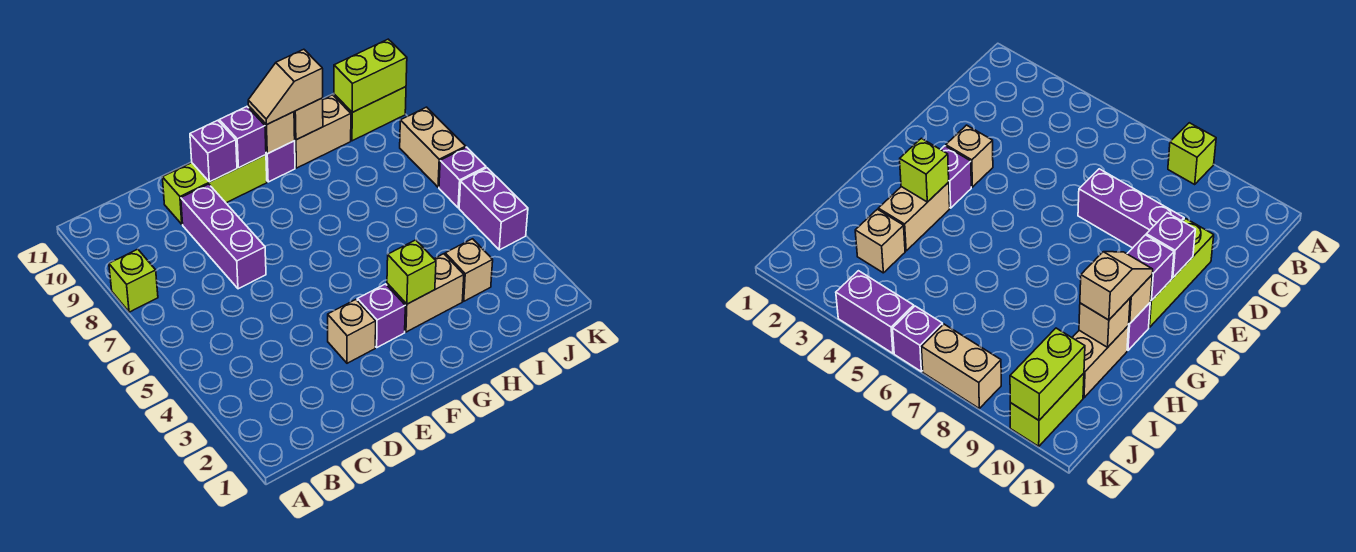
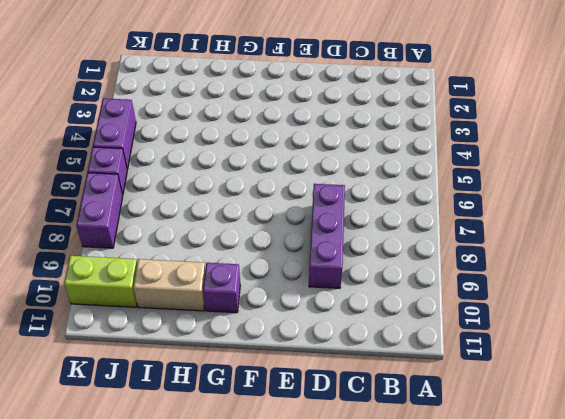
purple brick K7:K8 level 1 -> tan brick K7:K8 level 1
none -> lime brick A8 level 1
none -> lime brick D10:F10 level 1
none -> tan brick E3 level 1

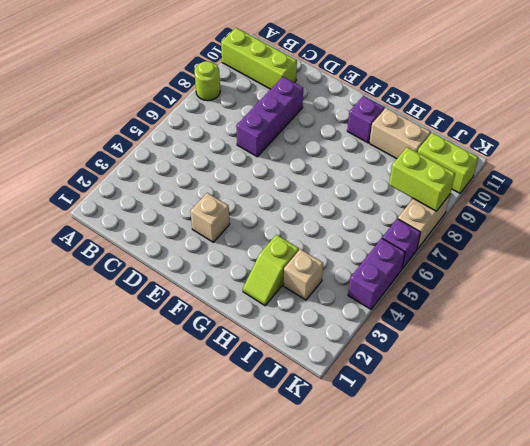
lime round brick A8 level 1 -> lime brick A8 level 1
lime brick A10:C10 level 1 -> lime brick D10:F10 level 1
lime slope H2:H3 level 1 top 3 -> tan brick G3:H3 level 1
lime brick J8:K8 level 2 -> lime brick J10:K10 level 2
none -> purple brick F3 level 1
none -> purple brick E10 level 2
none -> purple brick F10 level 2

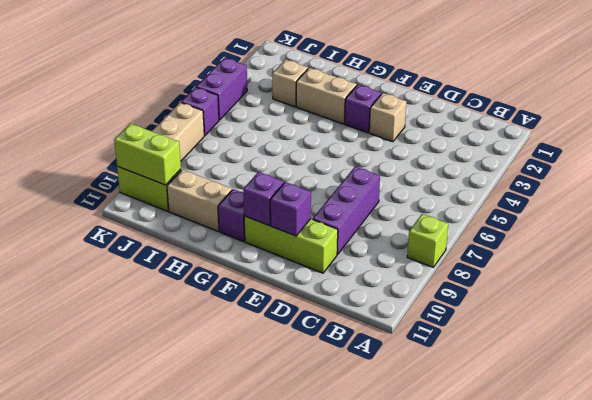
none -> lime brick G3 level 2
none -> tan brick G10 level 2
none -> tan brick H10 level 2

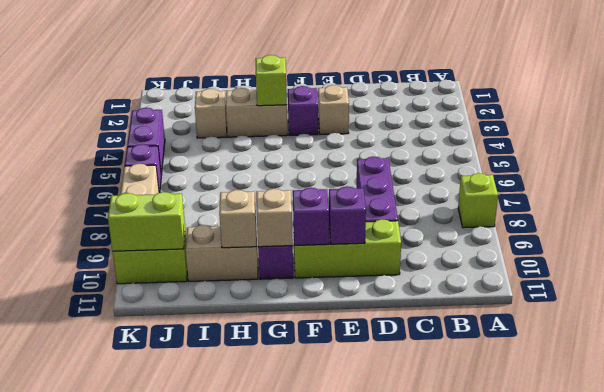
none -> tan slope G10:H10 level 3 top H

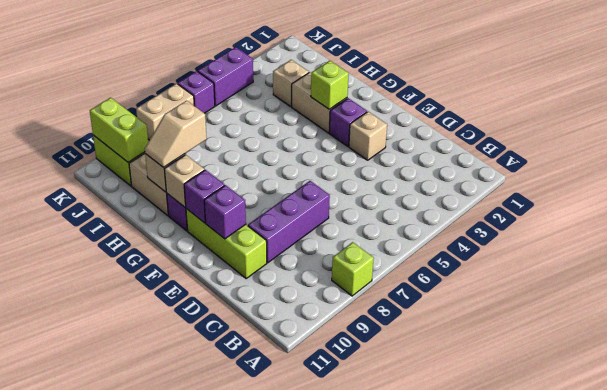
tan slope H9:H10 level 3 top 9 -> tan slope G10:H10 level 3 top H

